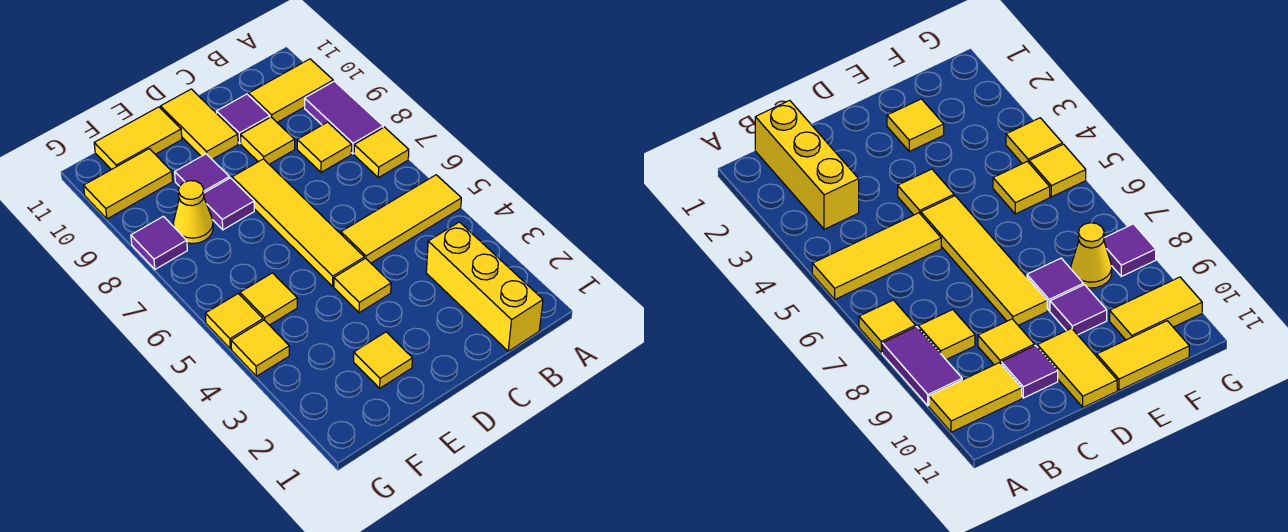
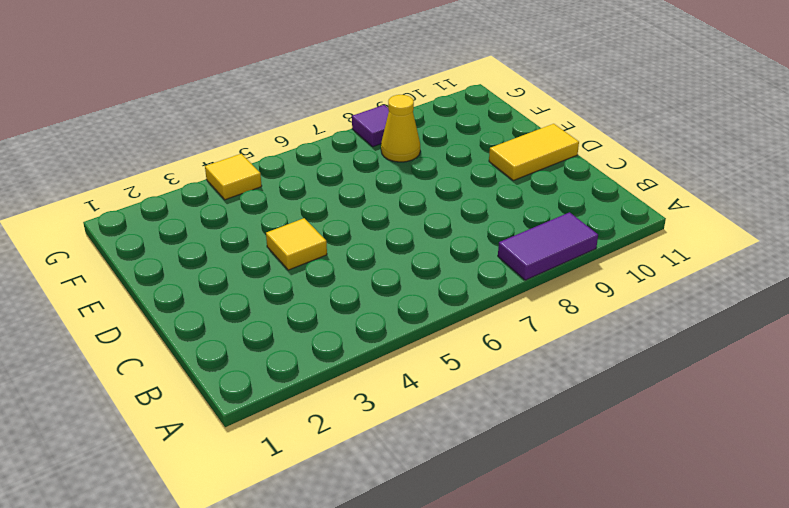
none -> yellow tile A5:C5 level 1
none -> yellow tile A7 level 1
none -> yellow tile A10:B10 level 1

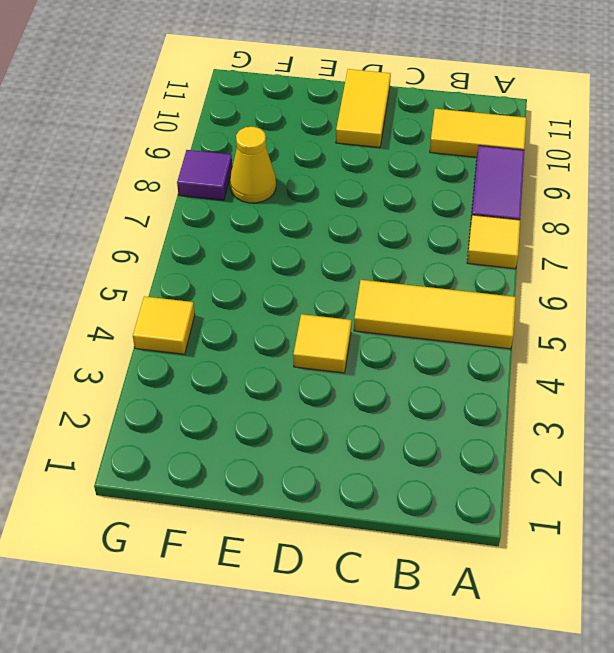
none -> yellow brick B1:B3 level 1
none -> yellow tile B8 level 1
none -> yellow tile C9 level 1

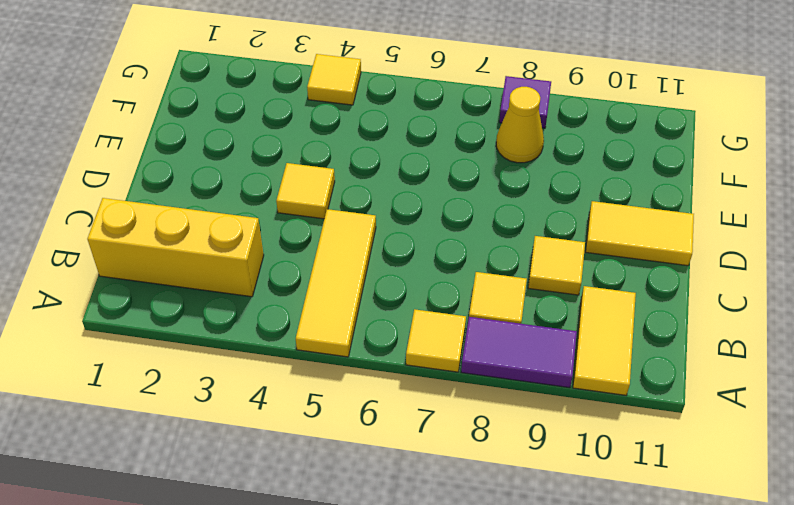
none -> purple tile C10 level 1
none -> yellow tile D5:D8 level 1
none -> yellow tile E2 level 1

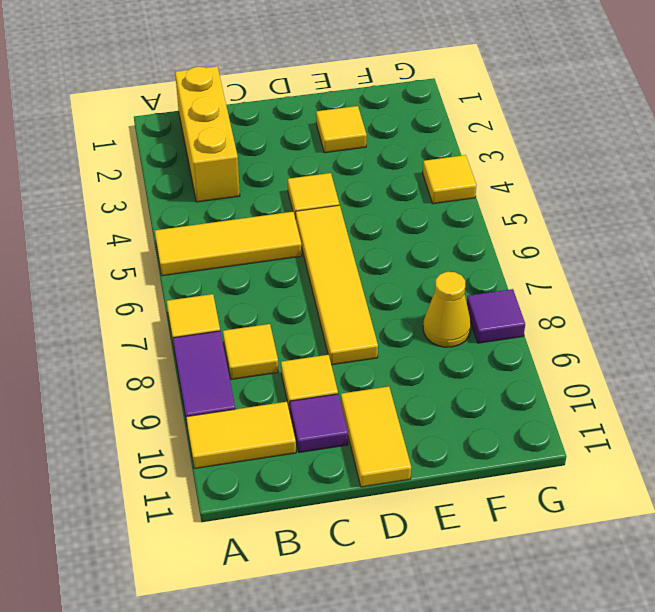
none -> purple tile E8 level 1
none -> purple tile E9 level 1
none -> yellow tile E11:F11 level 1

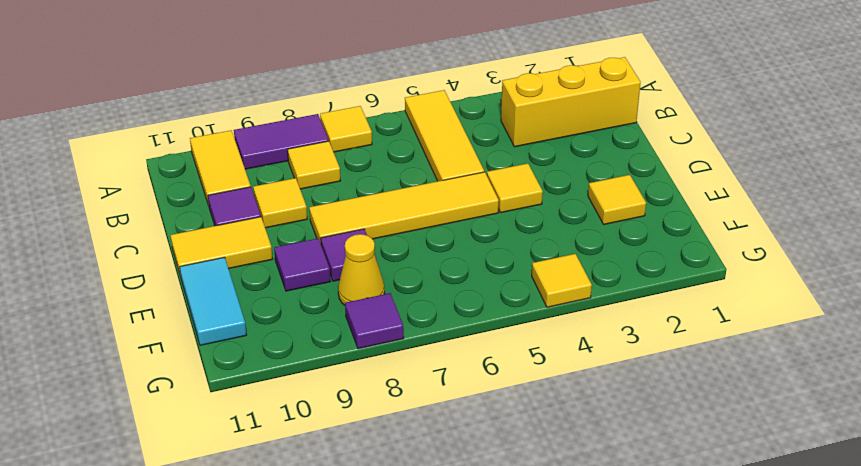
cyan tile E11:F11 level 1 -> yellow tile E11:F11 level 1
none -> yellow tile F5 level 1
none -> yellow tile F10:G10 level 1
none -> yellow tile G5 level 1

